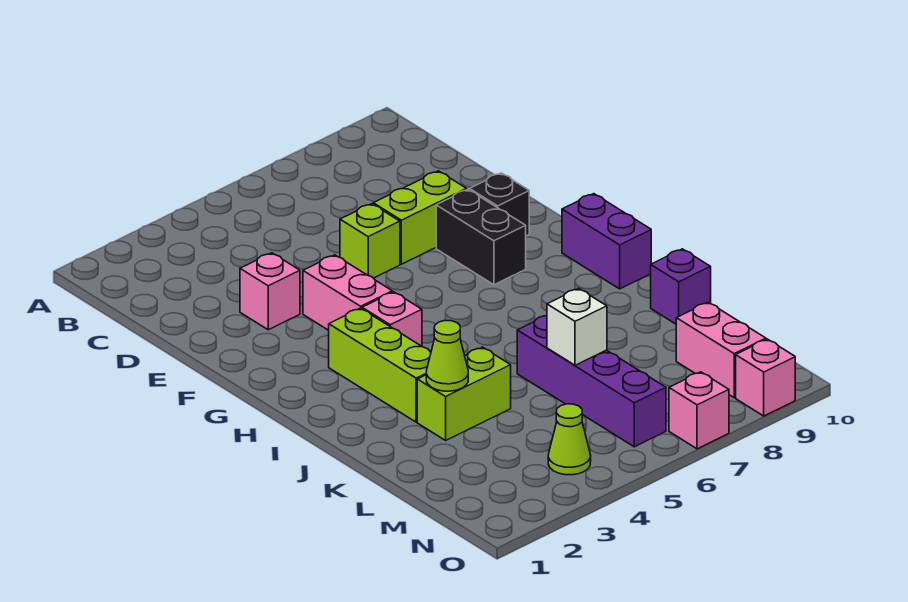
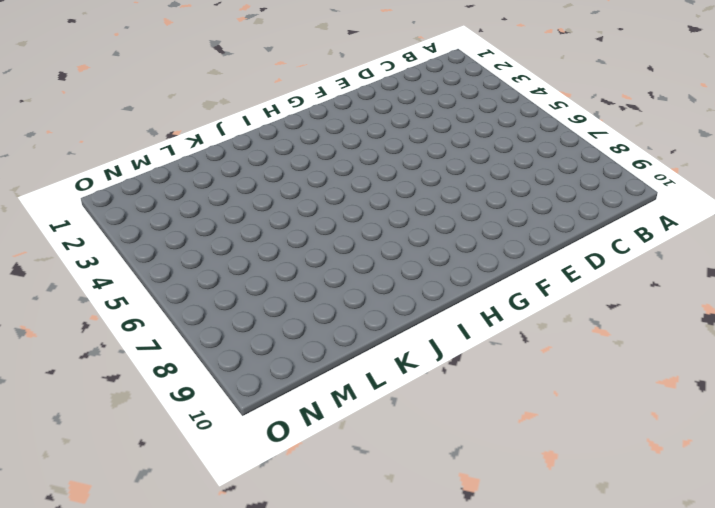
none -> pink brick E3 level 1
none -> lime brick E6 level 1
none -> lime brick E7:E8 level 1

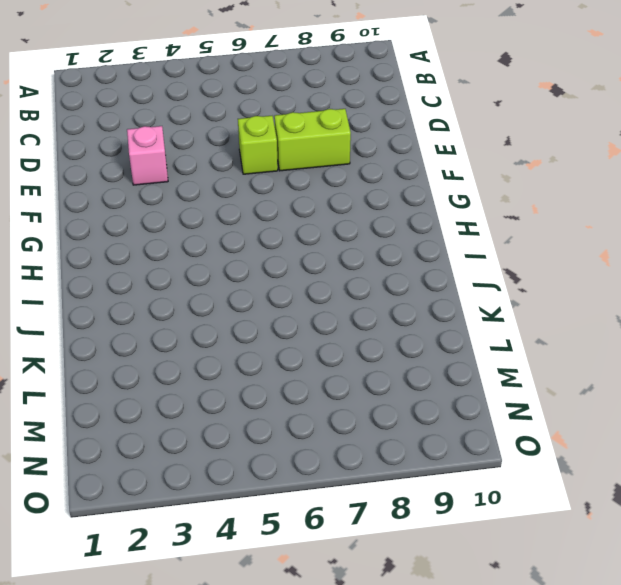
none -> pink brick F4:G4 level 1
none -> black brick F8:G8 level 1
none -> black brick F9 level 1

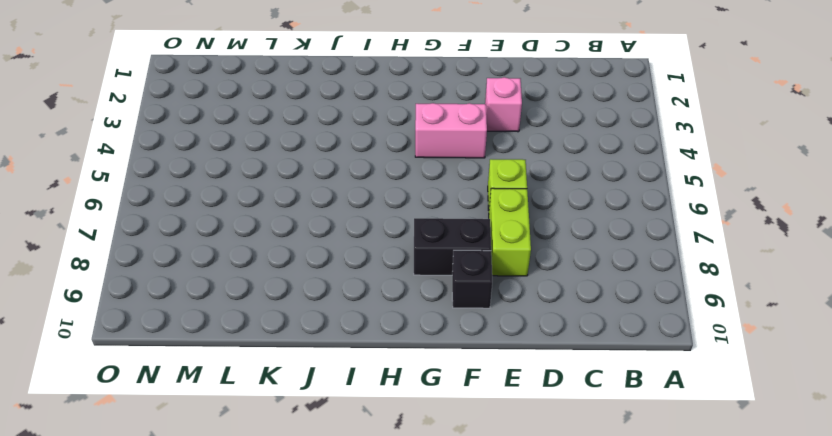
none -> lime brick H3:J3 level 1
none -> pink brick H4 level 1
none -> purple brick H10:I10 level 1

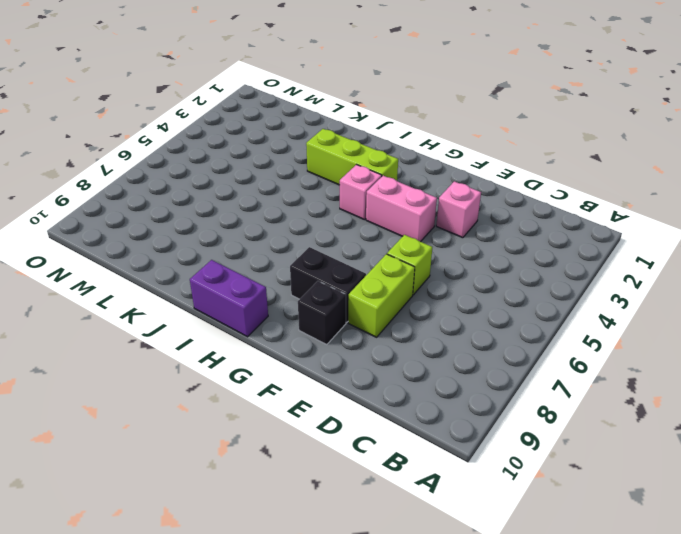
none -> lime brick K3:K4 level 1
none -> purple brick K6:N6 level 1
none -> purple brick K10 level 1

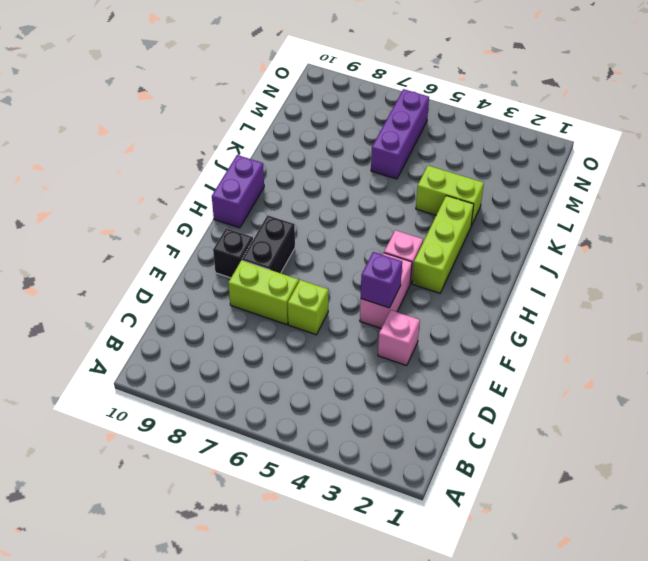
purple brick F4 level 2 -> purple brick K10 level 1
purple brick L6:N6 level 1 -> purple brick K6:N6 level 1
none -> pink brick M9:N9 level 1
none -> lime cone N4 level 1
none -> pink brick O7 level 1

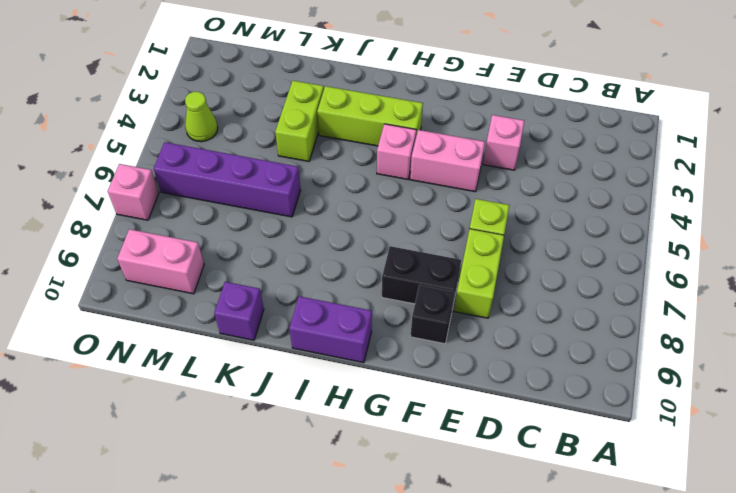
none -> pink brick O9 level 1
none -> lime cone K3 level 2
none -> white brick L6 level 2

